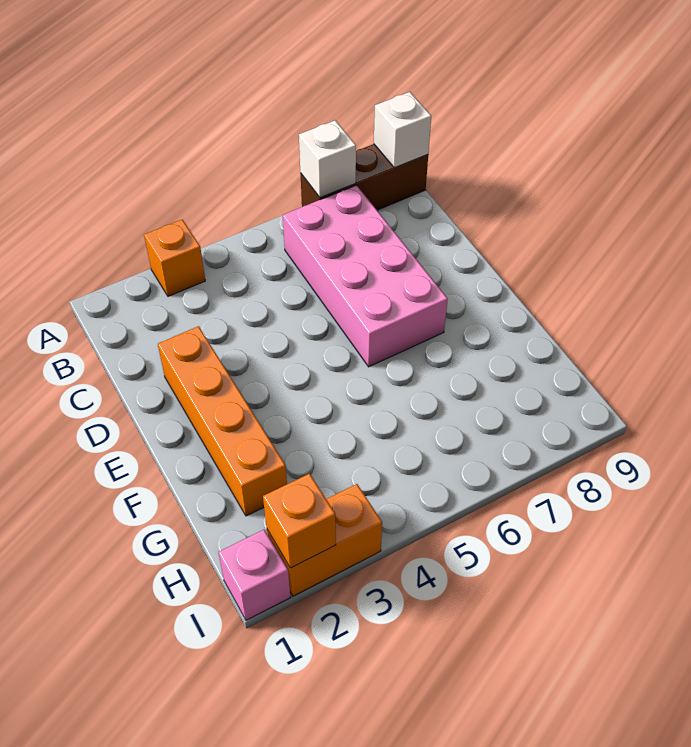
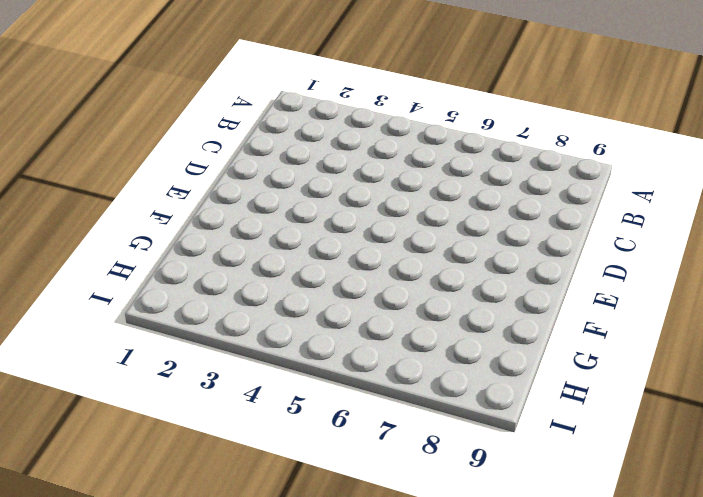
none -> orange brick A3 level 1
none -> brown brick A7:A9 level 1

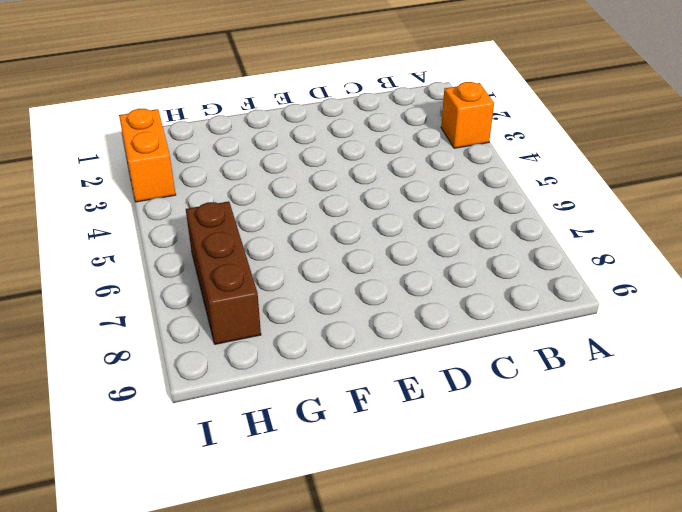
brown brick H6:H8 level 1 -> brown brick A7:A9 level 1
none -> pink brick B6:E7 level 1
none -> orange brick D2:G2 level 1

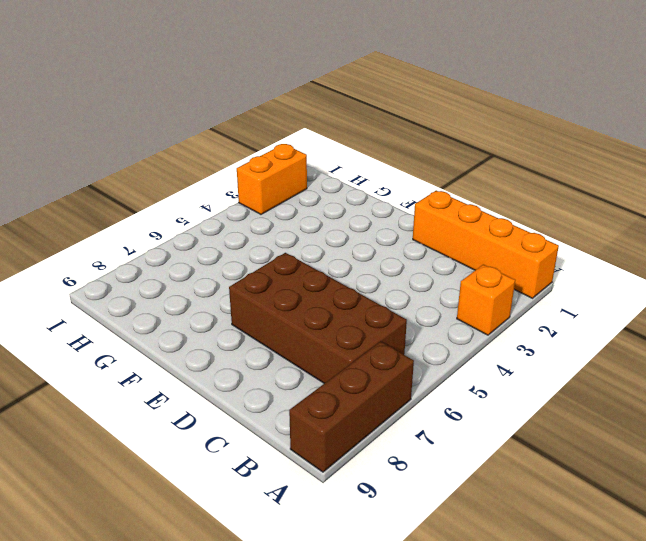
orange brick A1:D1 level 1 -> orange brick D2:G2 level 1
brown brick B6:E7 level 1 -> pink brick B6:E7 level 1
none -> pink brick I1 level 1
none -> white brick A7 level 2

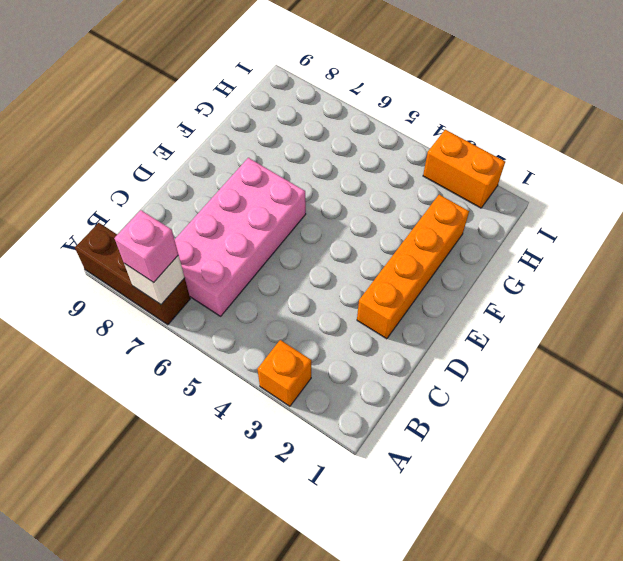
pink brick A7 level 3 -> pink brick I1 level 1
none -> white brick A9 level 2
none -> orange brick I2 level 2

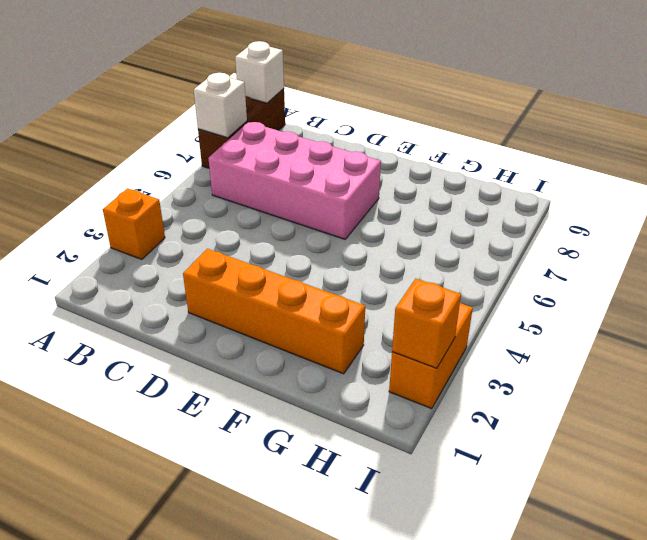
none -> pink brick I1 level 1

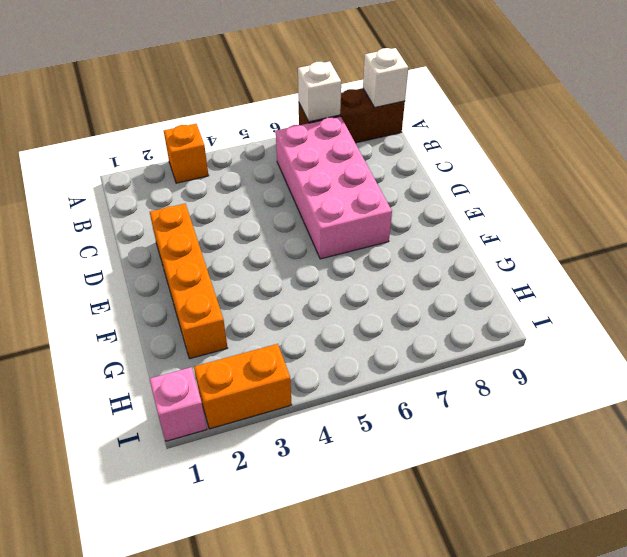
none -> orange brick I2 level 2

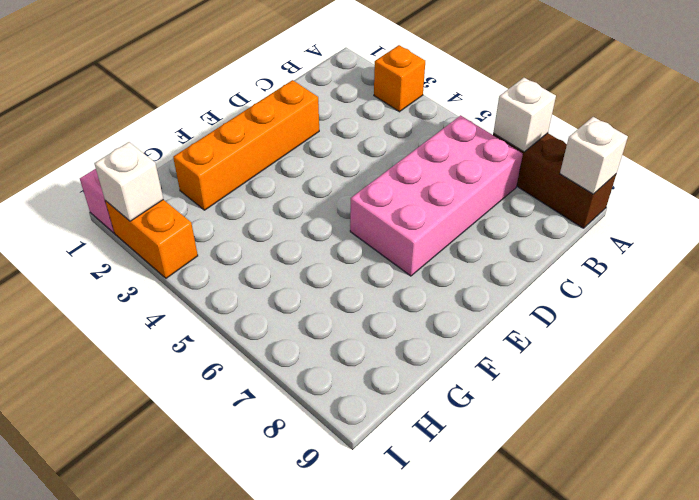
white brick I2 level 2 -> orange brick I2 level 2

